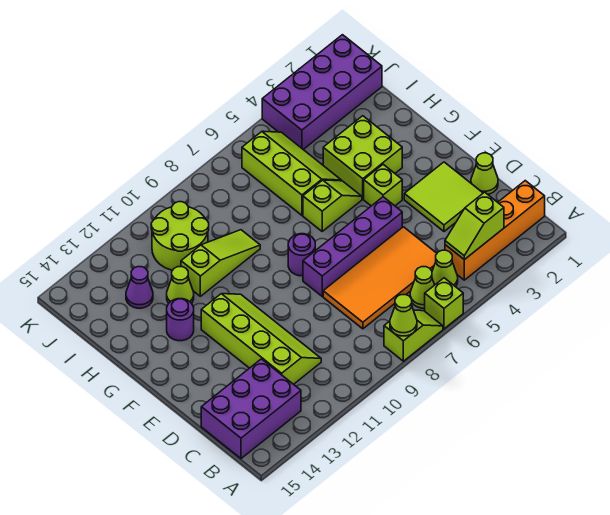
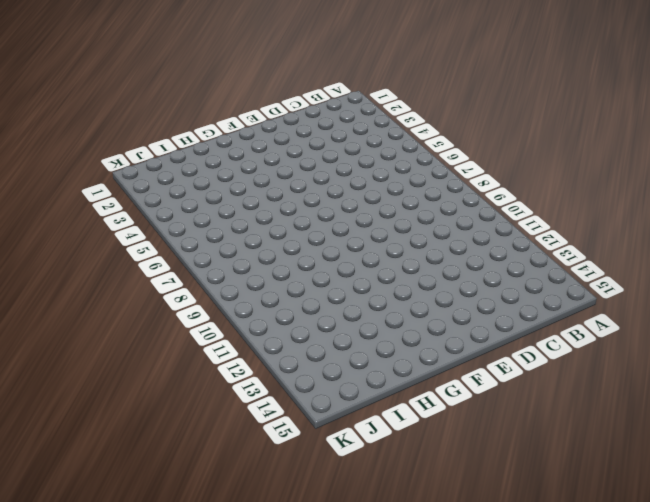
none -> lime brick A6 level 1
none -> lime slope A7:A8 level 1 top 8
none -> orange brick B1:B4 level 1

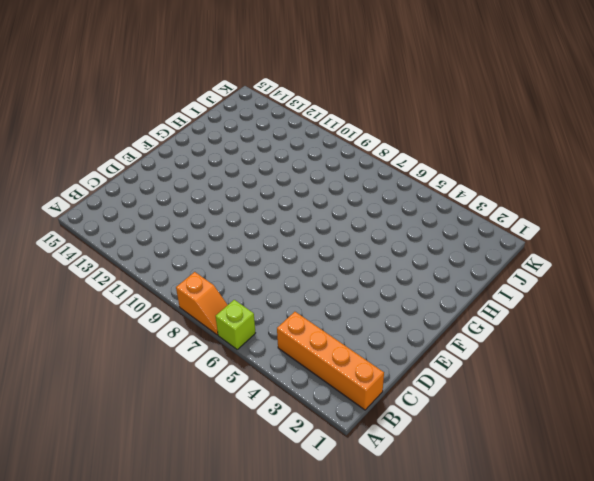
orange slope A7:A8 level 1 top 8 -> lime slope A7:A8 level 1 top 8
none -> lime cone B5 level 1
none -> lime cone B6 level 1
none -> purple brick B13:C15 level 1

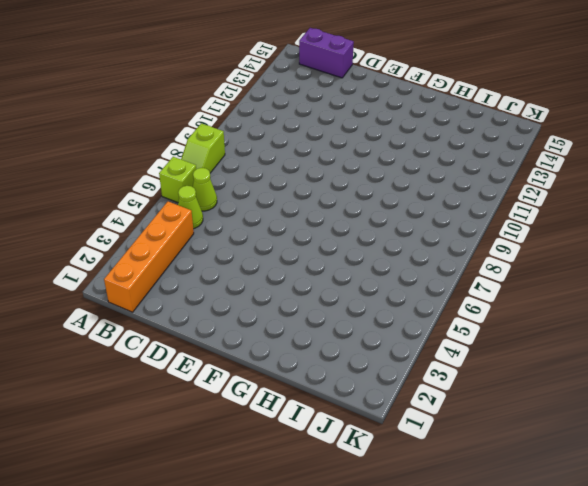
purple brick B15:C15 level 1 -> purple brick B13:C15 level 1
none -> orange tile C5:D8 level 1
none -> lime slope C11:F12 level 1 top 12
none -> lime cone D1 level 1

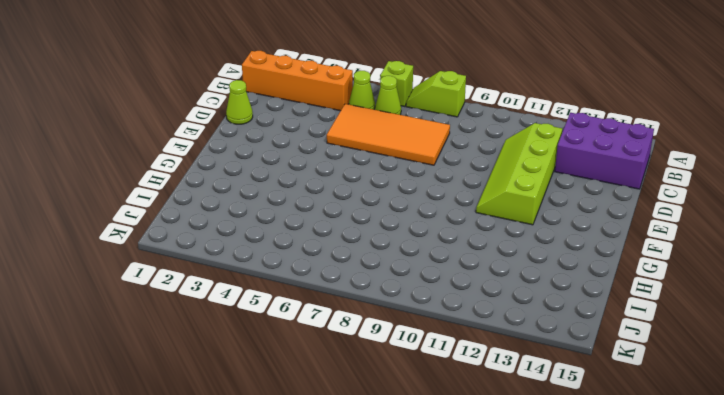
none -> lime tile D2:E3 level 1
none -> purple brick E5:E8 level 1
none -> lime brick F4 level 1

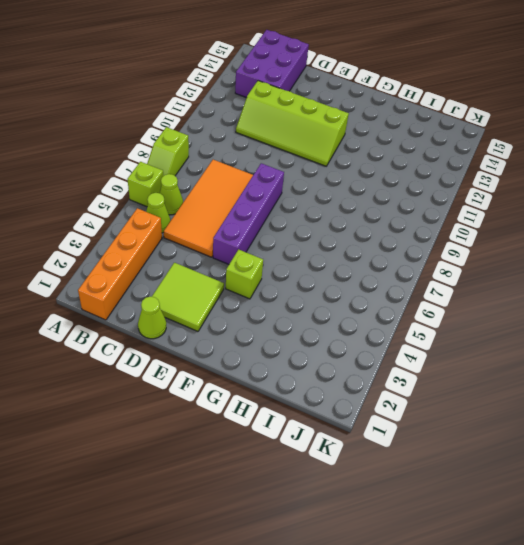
none -> purple round brick F8 level 1
none -> lime brick G3:H4 level 1
none -> lime slope G5:G6 level 1 top 6

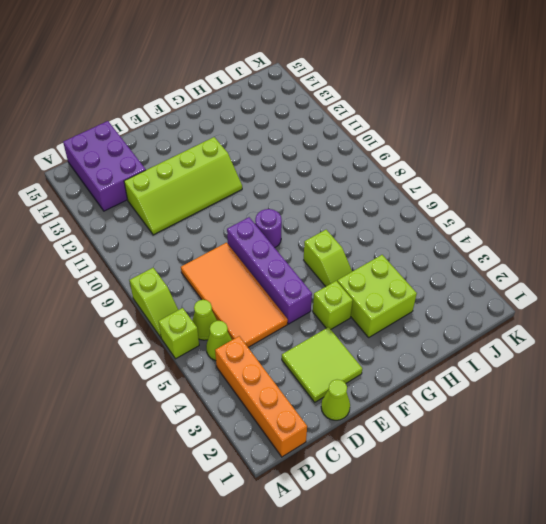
none -> purple round brick G13 level 1
none -> lime slope H5:J6 level 1 top 6
none -> lime slope H9:H11 level 1 top 11

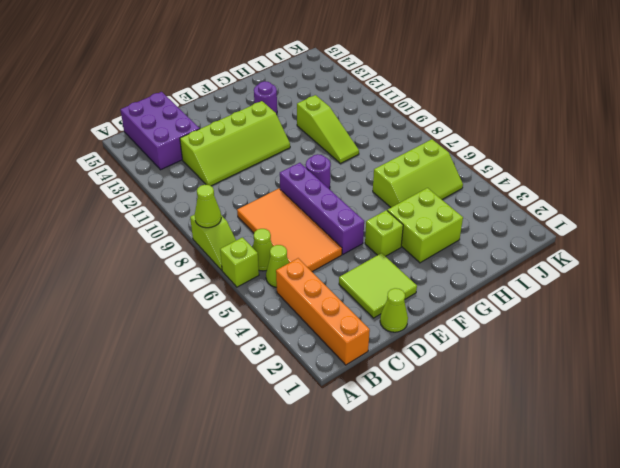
none -> lime slope G5:G6 level 1 top 6
none -> lime cone H12 level 1
none -> lime round brick I10:J11 level 1

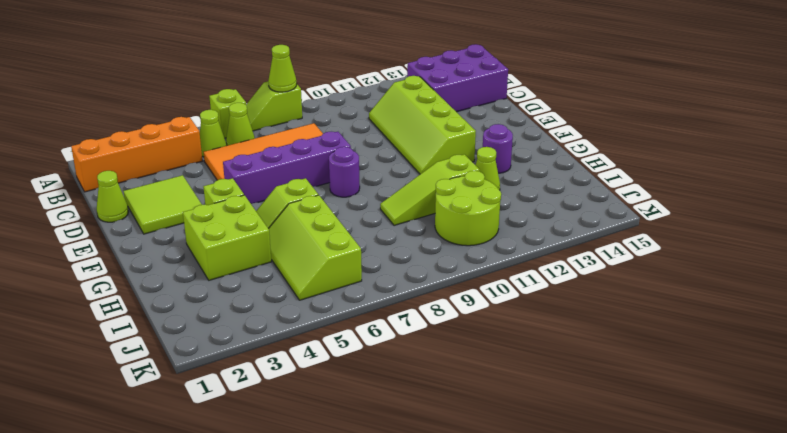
none -> purple cone I13 level 1
none -> purple brick J1:K4 level 1
none -> lime slope B3:B4 level 2 top 3

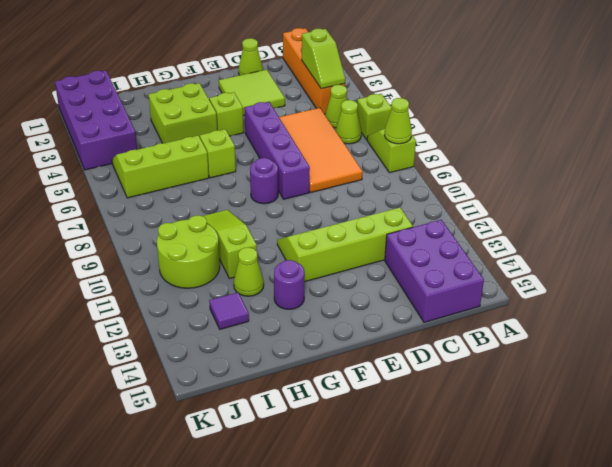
purple tile I13 level 1 -> purple cone I13 level 1

